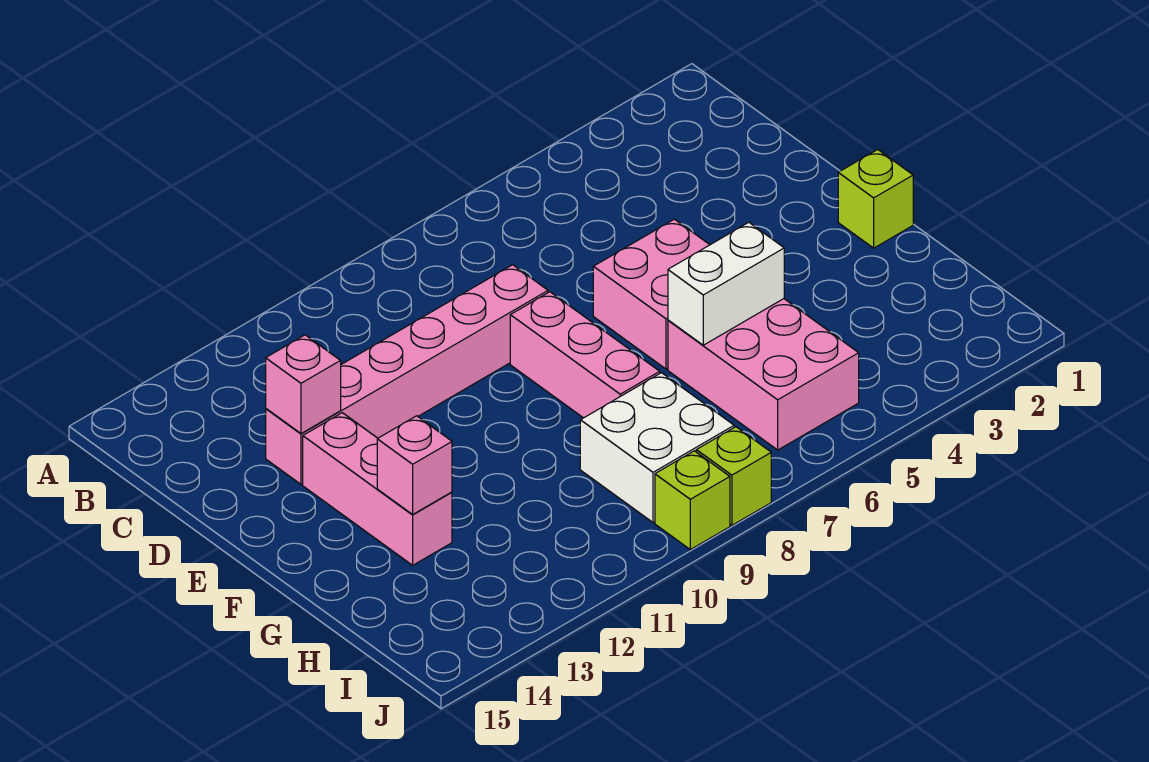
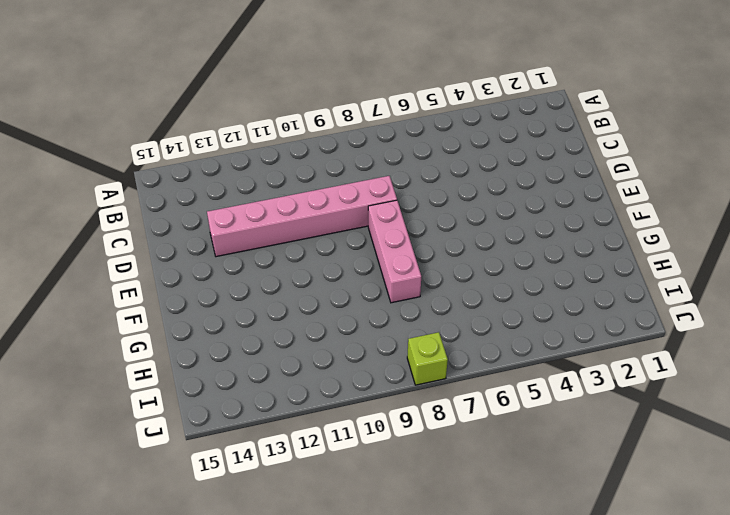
none -> pink brick E5:F6 level 1
none -> pink brick E13:G13 level 1
none -> lime brick F1 level 1

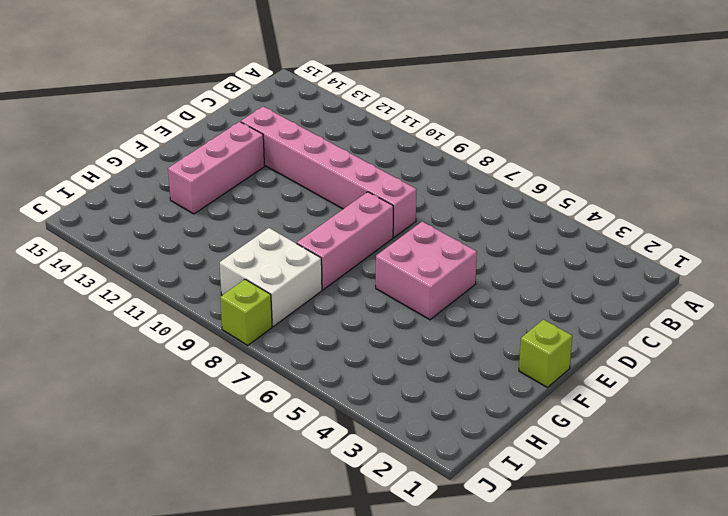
none -> pink brick G5:I6 level 1
none -> lime brick J9 level 1
none -> pink brick D13 level 2

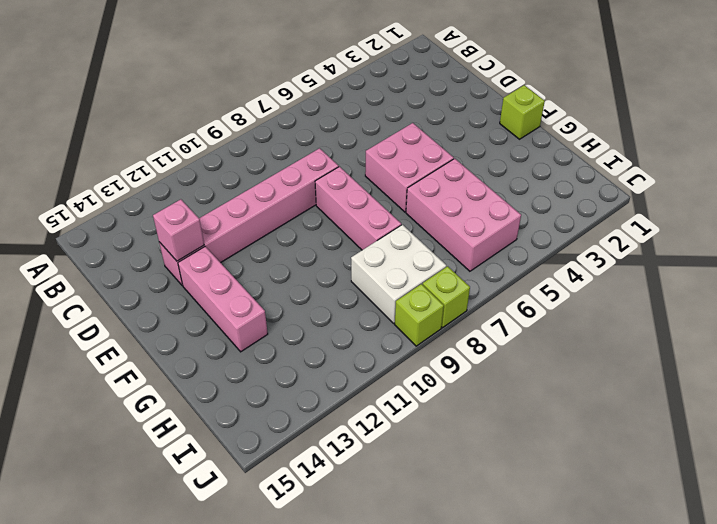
none -> white brick G5:G6 level 2
none -> pink brick G13 level 2

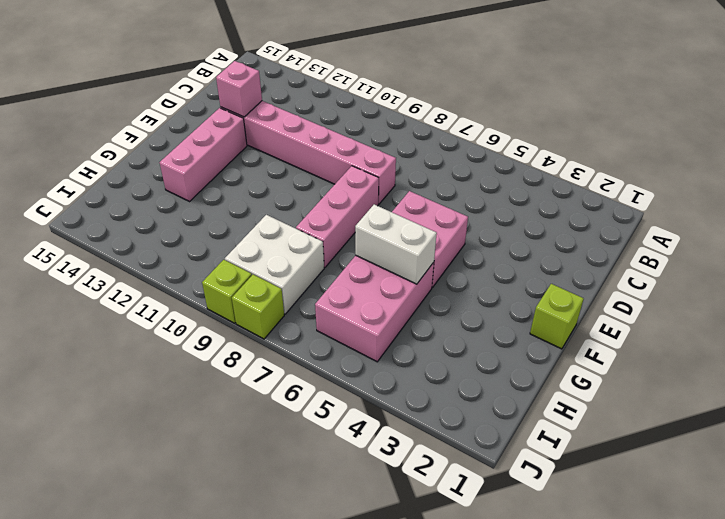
none -> pink brick G13 level 2

